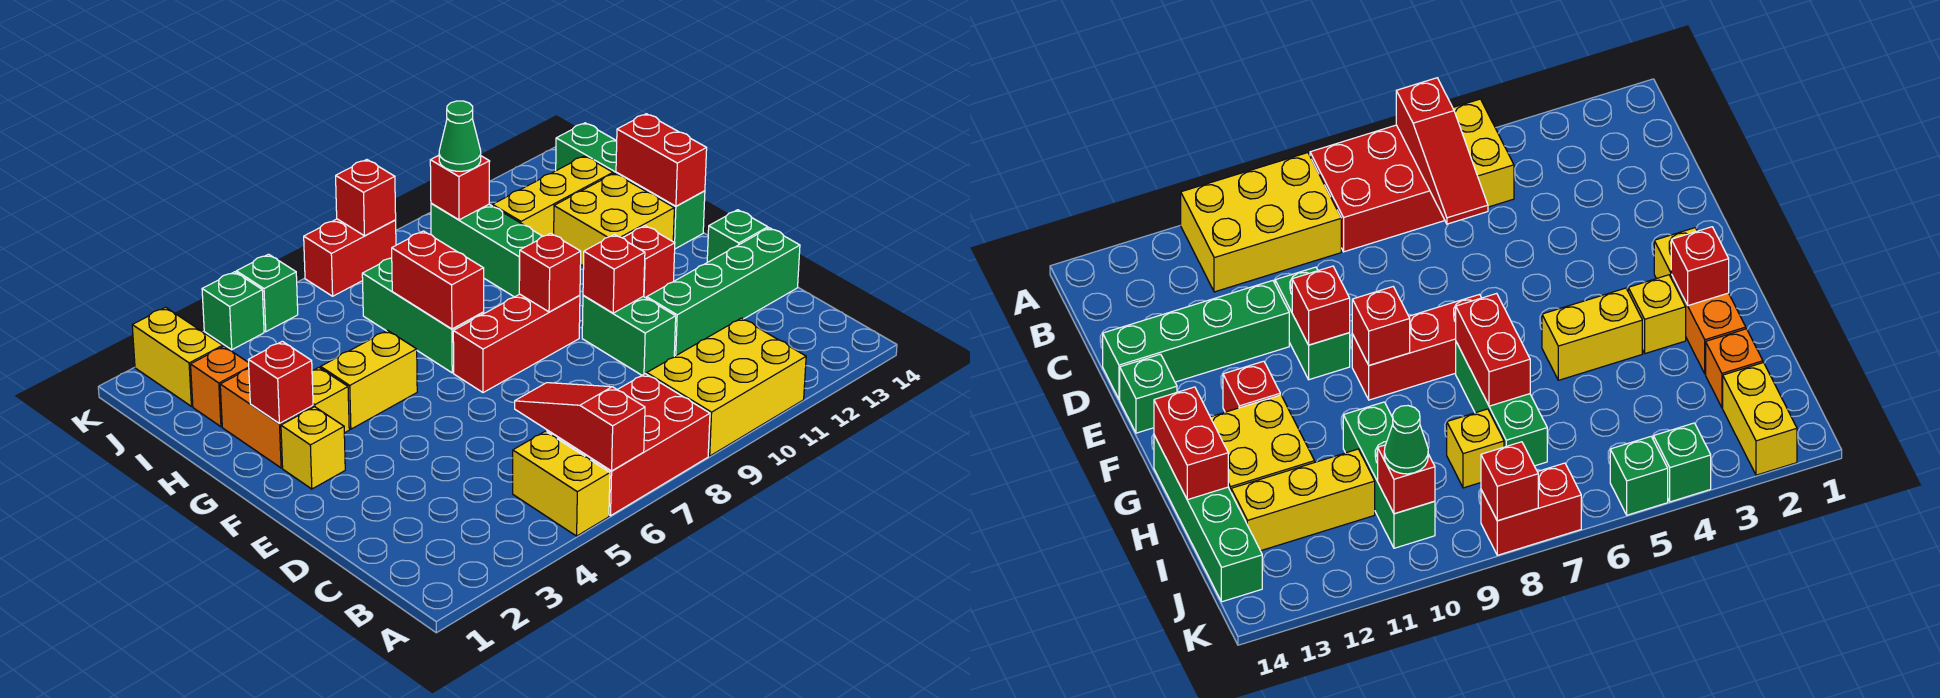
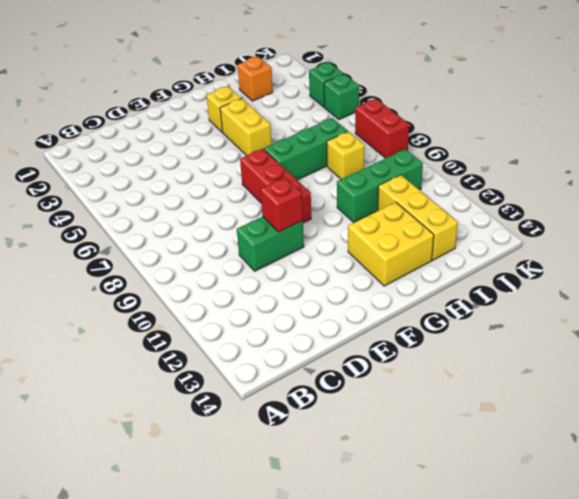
none -> yellow brick A5:B5 level 1
none -> red brick A6:B8 level 1
none -> yellow brick A9:B11 level 1
none -> green brick D11:D14 level 1

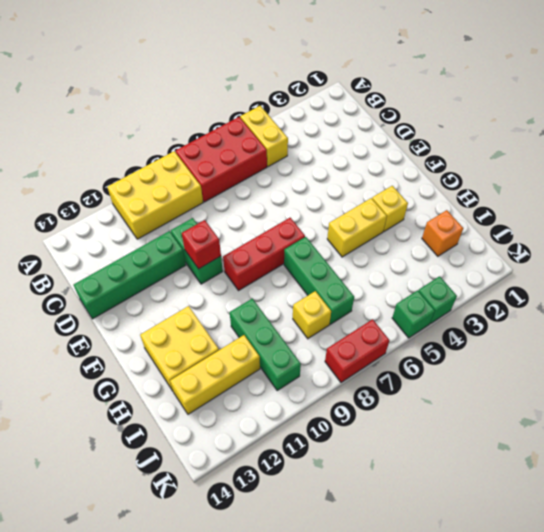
none -> green brick E14 level 1
none -> yellow brick F2 level 1
none -> red brick F12 level 1
none -> orange brick G2:H2 level 1

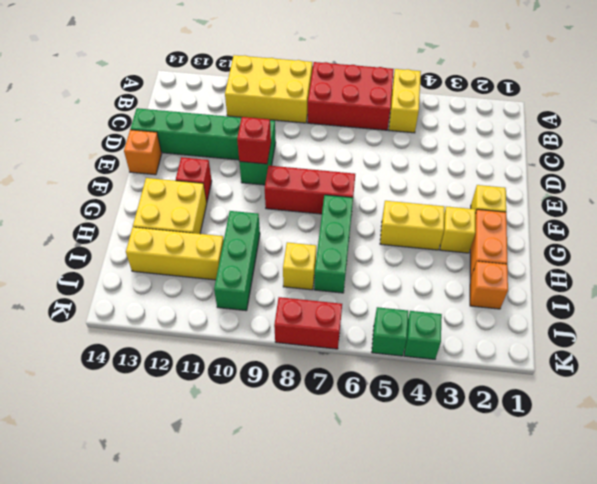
orange brick E14 level 1 -> green brick E14 level 1
none -> green brick G14:J14 level 1
none -> yellow brick J2:K2 level 1
none -> red slope A6:C6 level 2 top A
none -> red brick F9 level 2

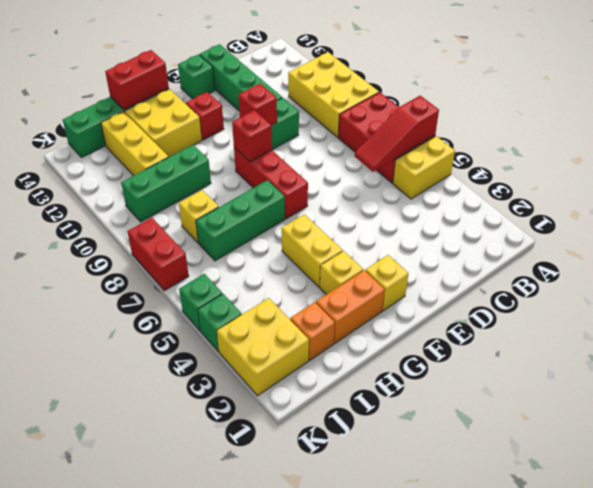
yellow brick J2:K3 level 1 -> yellow brick J2:K2 level 1
none -> red brick G2 level 2
none -> red brick G7:H7 level 2
none -> red brick J10 level 2
none -> red brick K8 level 2

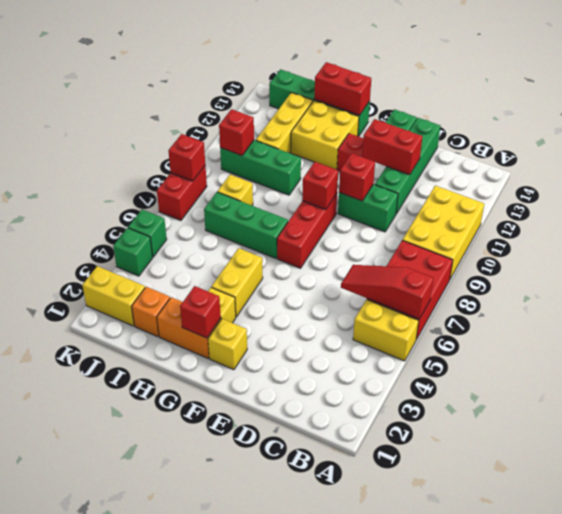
red brick D12:E12 level 2 -> red brick G7:H7 level 2
none -> green cone J10 level 3

